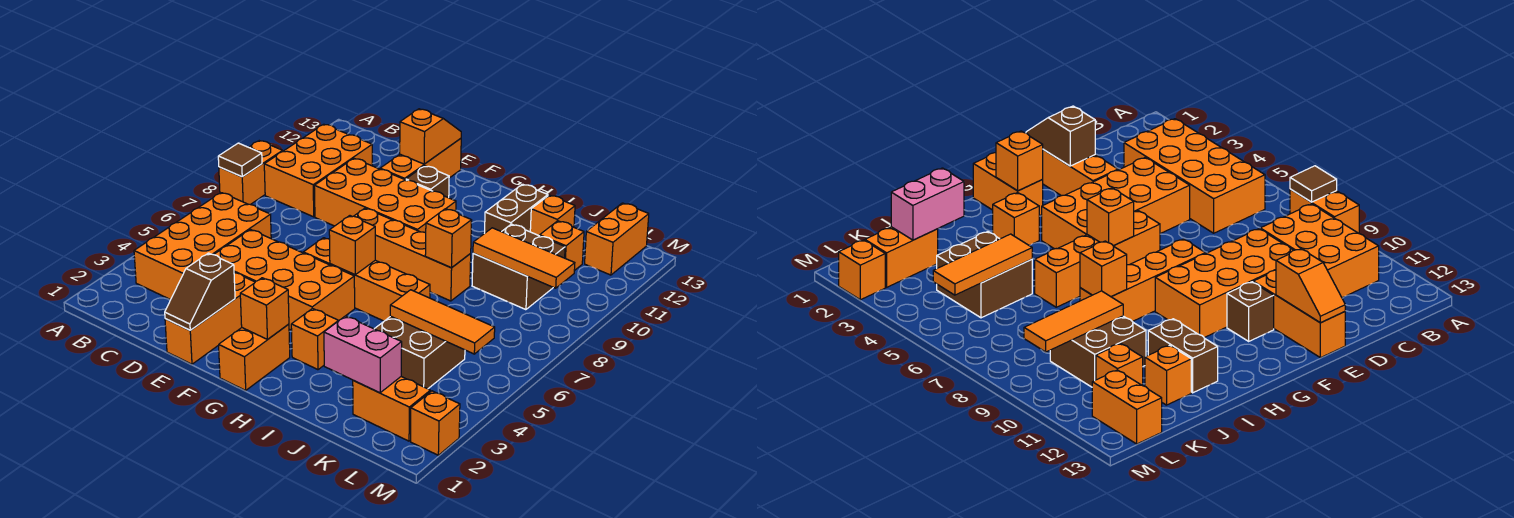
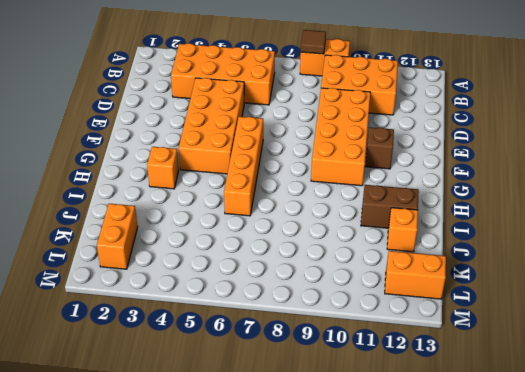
none -> orange brick E1:E3 level 1
none -> orange brick E11:E13 level 1
none -> orange brick F8:I8 level 1

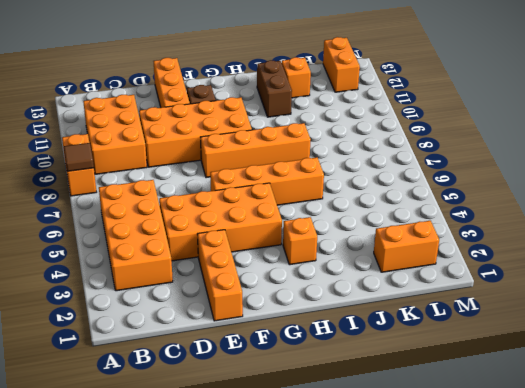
none -> orange brick G1:G2 level 1
none -> brown brick J4:K5 level 1
none -> brown brick J9:K10 level 1

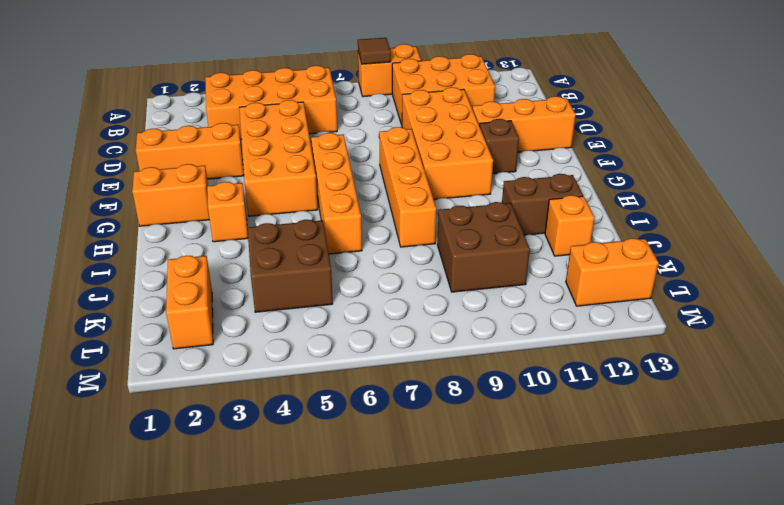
none -> orange brick K11 level 1
none -> orange brick M2 level 1
none -> brown slope E1:E2 level 2 top 2

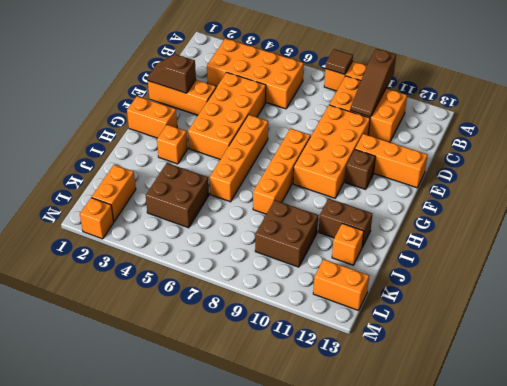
brown slope A10:C10 level 2 top A -> none
none -> orange brick K11 level 1
none -> orange slope E12:E13 level 2 top 12
none -> orange brick G2 level 2

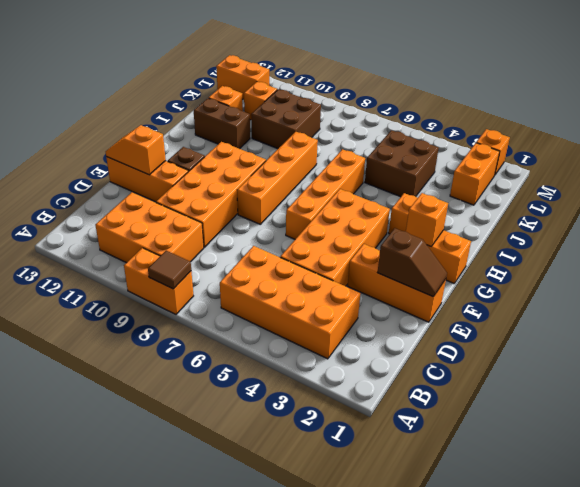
none -> orange brick G6 level 2
none -> orange brick I8 level 2
none -> pink brick J2:K2 level 2

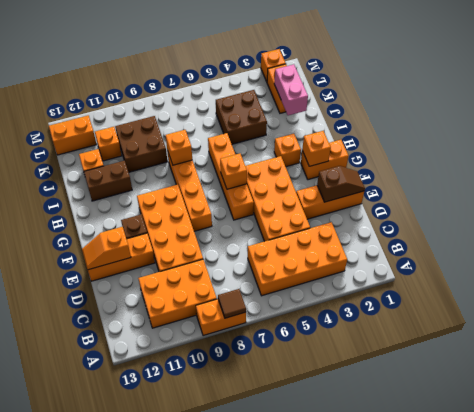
none -> orange tile J5:L5 level 2
none -> orange tile J9:L9 level 2

